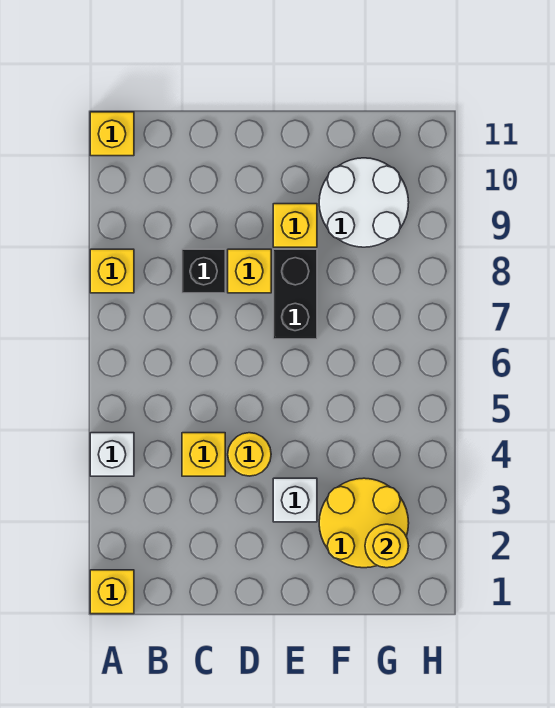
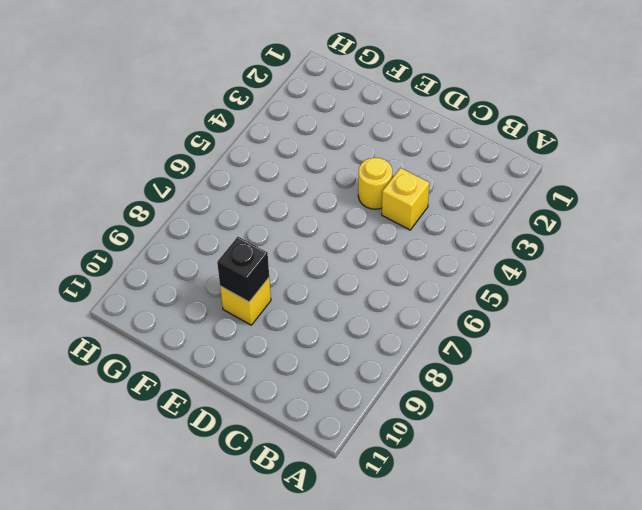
black brick E9 level 2 -> black brick C8 level 1
none -> yellow brick A1 level 1
none -> white brick A4 level 1
none -> yellow brick A8 level 1

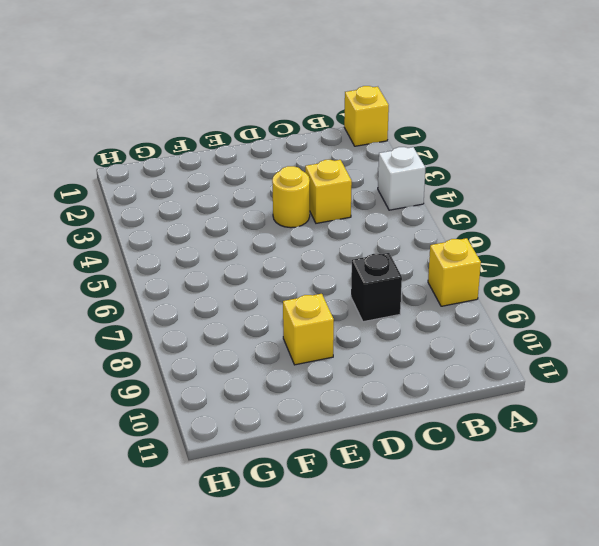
none -> yellow brick A11 level 1
none -> yellow brick D8 level 1
none -> white brick E3 level 1

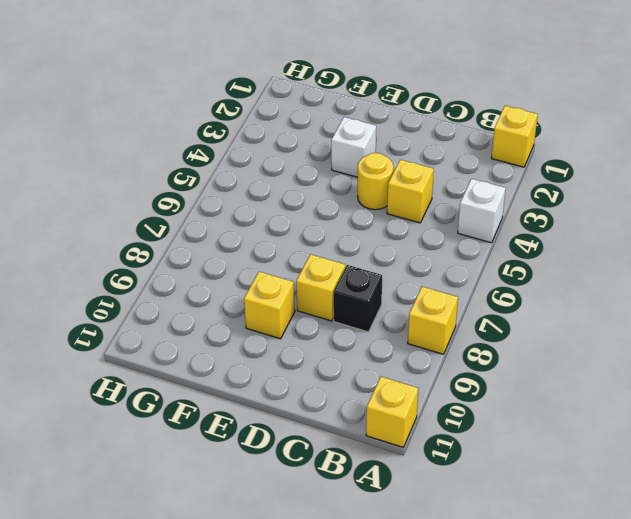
none -> black brick E7:E8 level 1
none -> yellow round brick F2:G3 level 1
none -> white round brick F9:G10 level 1

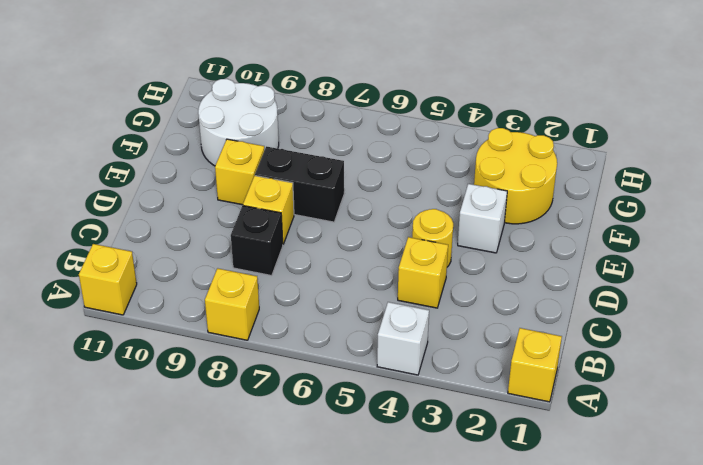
none -> yellow round brick G2 level 2

